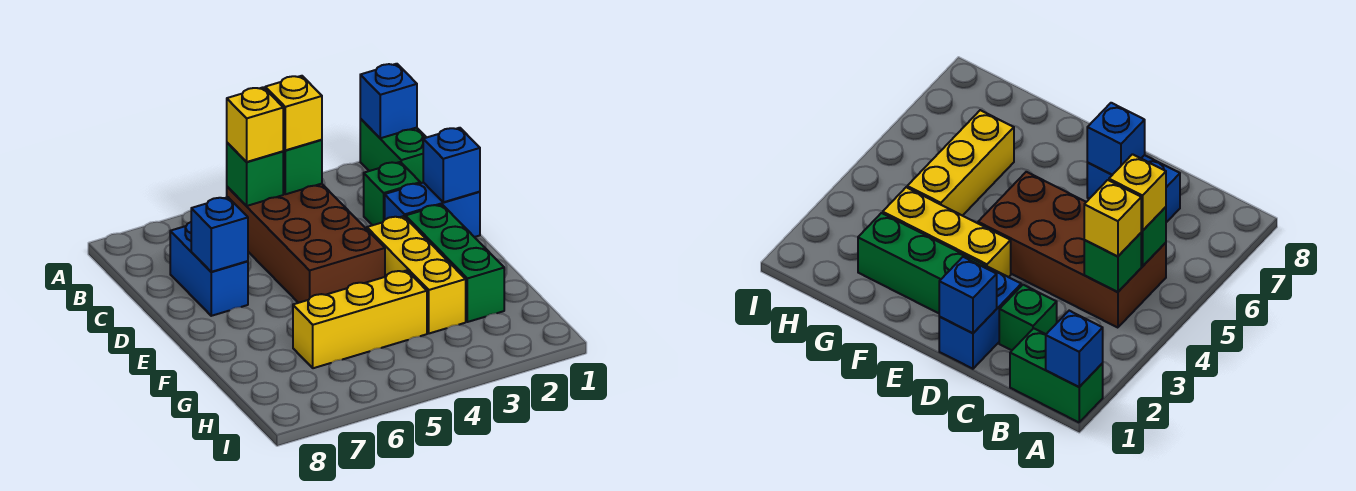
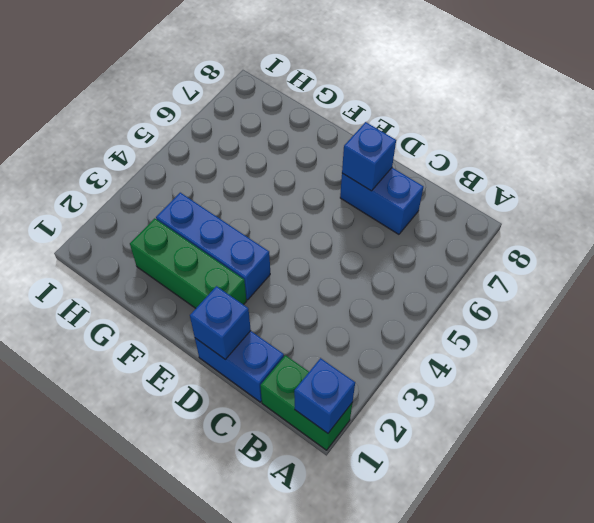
blue brick C1:D1 level 1 -> blue brick D1:D2 level 1
blue brick E3:G3 level 1 -> yellow brick E3:G3 level 1
none -> brown brick B4:E5 level 1
none -> green brick C2 level 1
none -> yellow brick G4:G6 level 1

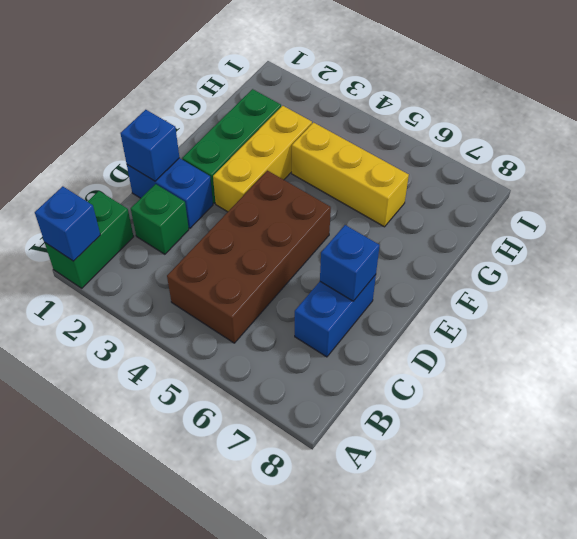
none -> green brick B4 level 2
none -> green brick B5 level 2
none -> yellow brick B4 level 3

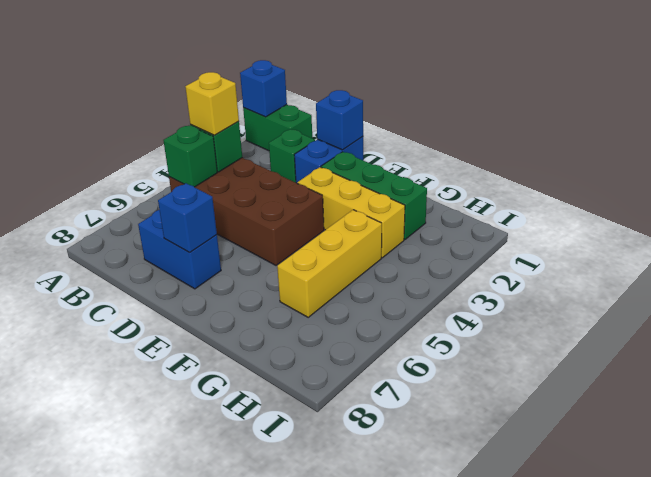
none -> yellow brick B5 level 3

